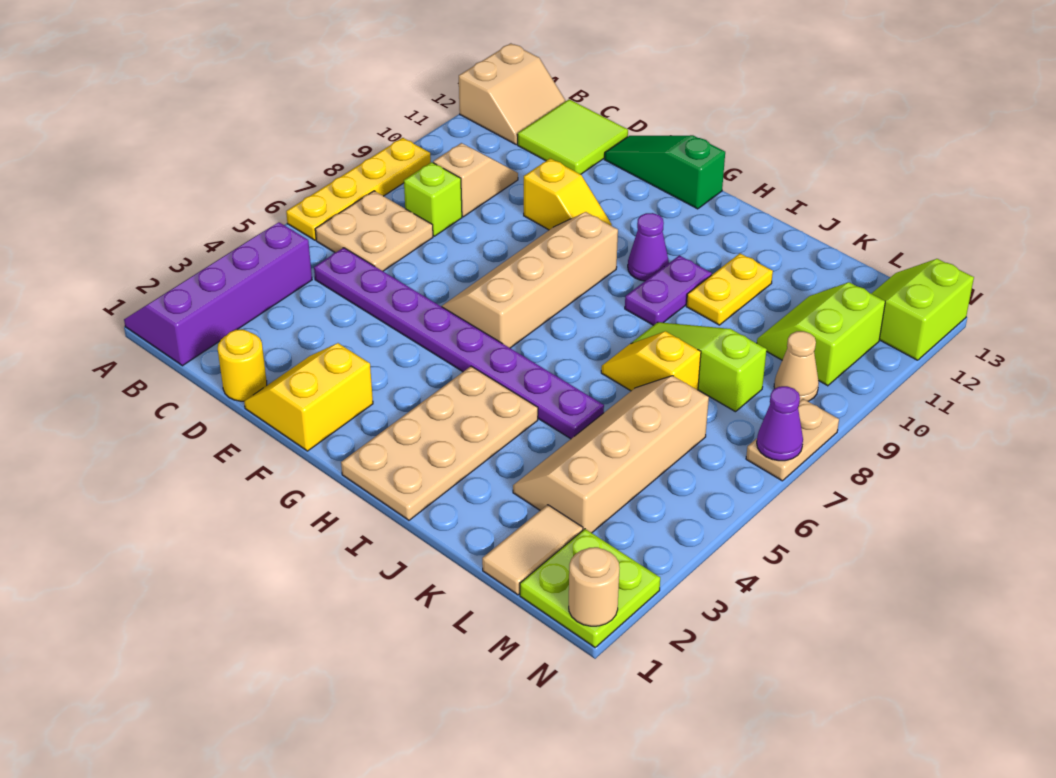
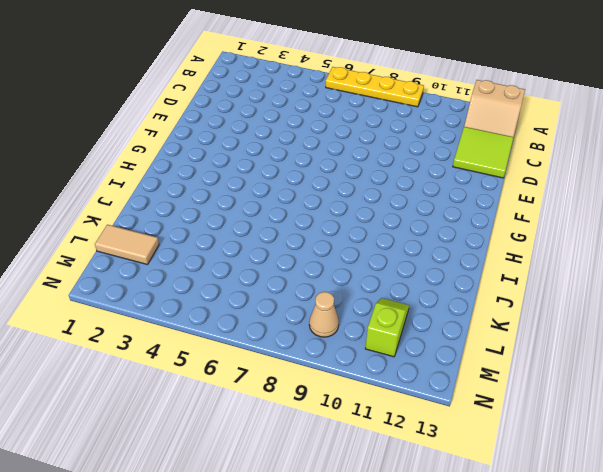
lime slope L11:M11 level 1 top M -> lime slope L10:M11 level 1 top M
none -> purple slope A1:B4 level 1 top B
none -> tan plate B6:C7 level 1
none -> purple plate C5:J5 level 1

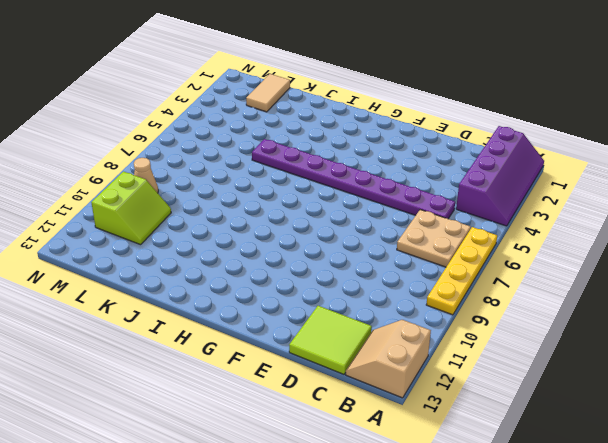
none -> lime brick C8 level 1
none -> tan slope C9:C10 level 1 top 9
none -> yellow round brick D1 level 1

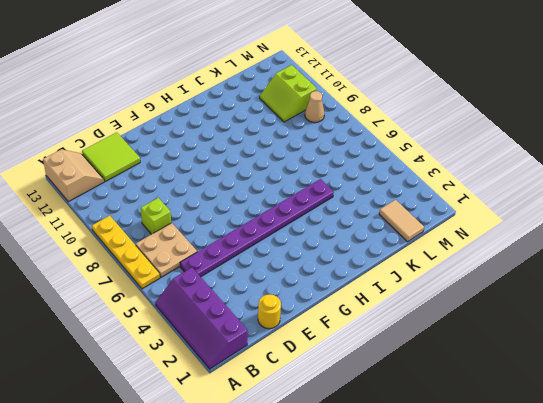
none -> tan slope C9:C10 level 1 top 9
none -> yellow slope E1:F2 level 1 top F
none -> yellow slope E10:F10 level 1 top E

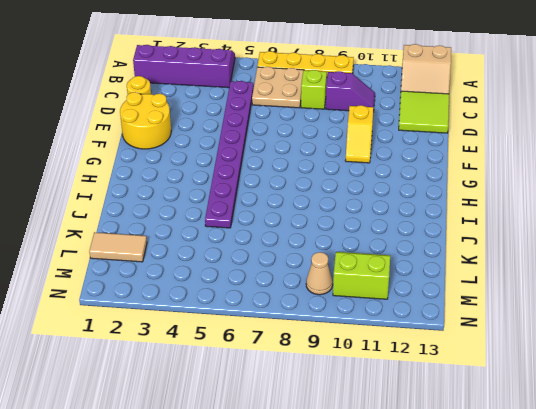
purple slope C9:C10 level 1 top 9 -> tan slope C9:C10 level 1 top 9
yellow round brick E1:F2 level 1 -> yellow slope E1:F2 level 1 top F
none -> green slope E13:G13 level 1 top G
none -> tan slope F6:G9 level 1 top G
none -> tan plate H1:I4 level 1

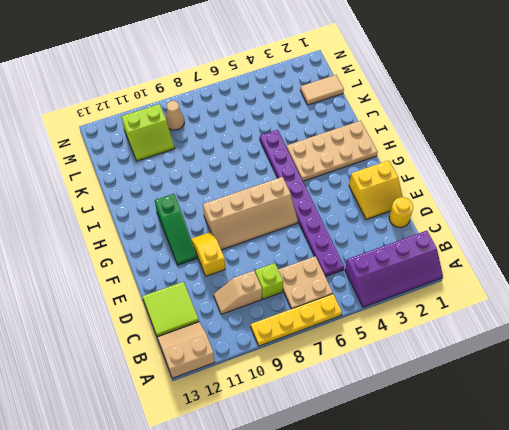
green slope F11:H11 level 1 top H -> green slope E13:G13 level 1 top G
none -> purple cone H10 level 1
none -> purple plate I9:I10 level 1
none -> yellow slope J7:K7 level 1 top K

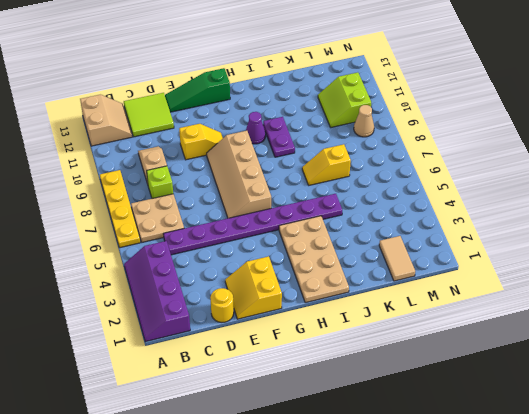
none -> lime slope J8:L8 level 1 top L
none -> yellow plate J10:J11 level 1
none -> tan slope K3:L6 level 1 top L

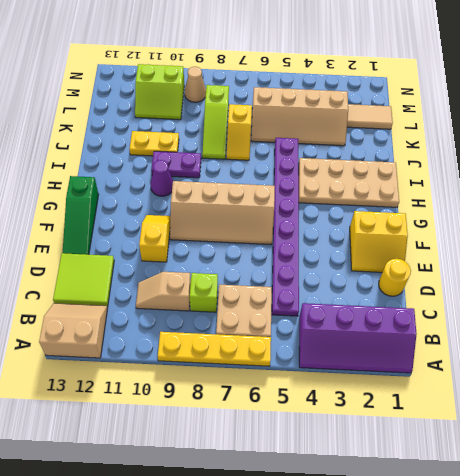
none -> lime plate M1:N2 level 1
none -> lime slope M12:N13 level 1 top N
none -> tan plate N7:N8 level 1

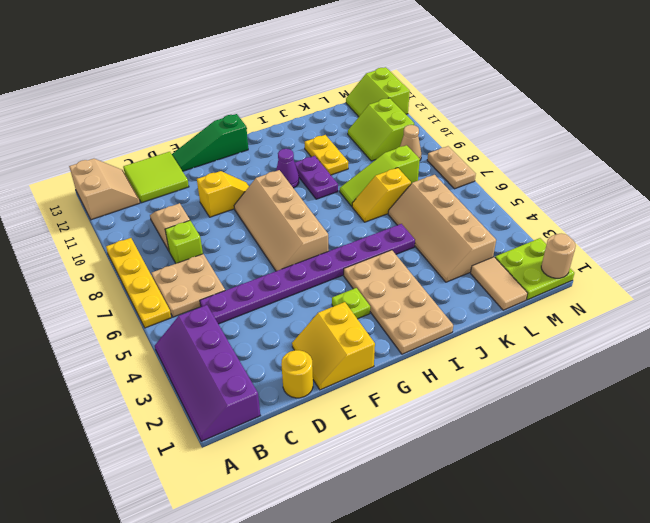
lime plate G3 level 1 -> none
none -> purple cone N7 level 2

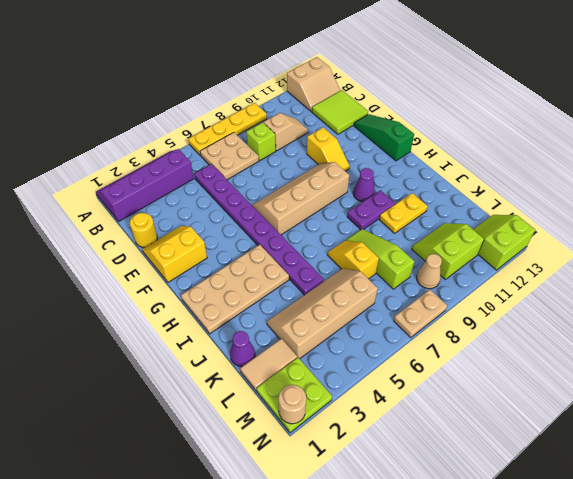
purple cone K1 level 1 -> purple cone N7 level 2

